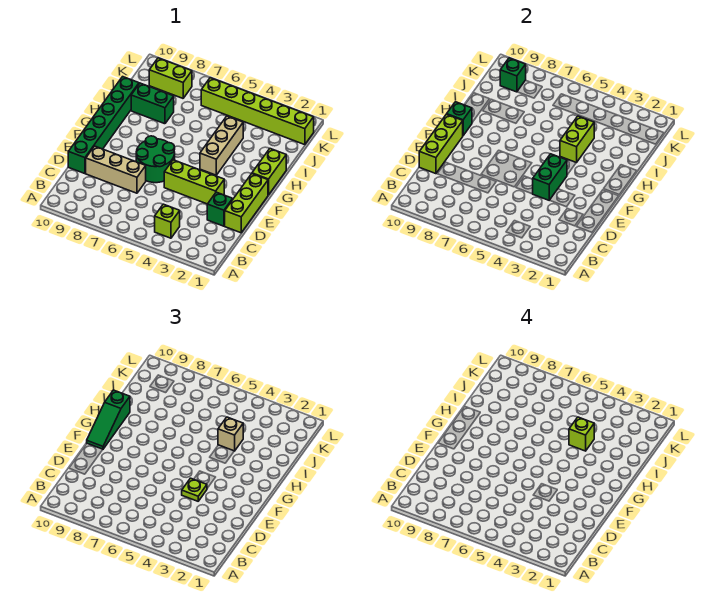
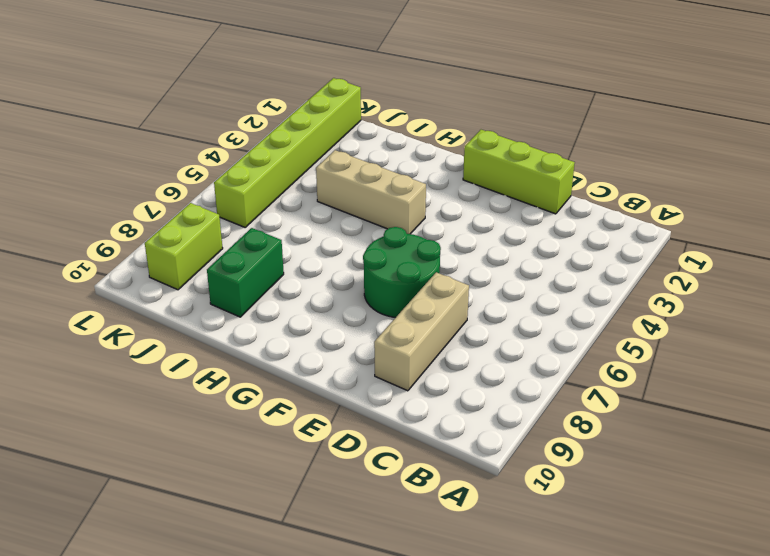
none -> lime brick B4 level 1
none -> green brick D2 level 1
none -> green brick D10:I10 level 1

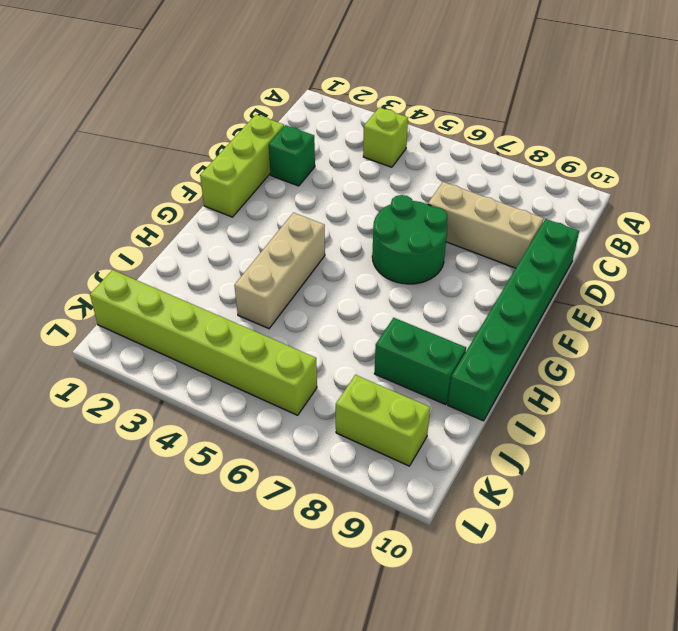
none -> lime brick E3:E5 level 1
none -> lime brick G1:H1 level 1
none -> lime brick D10:F10 level 2

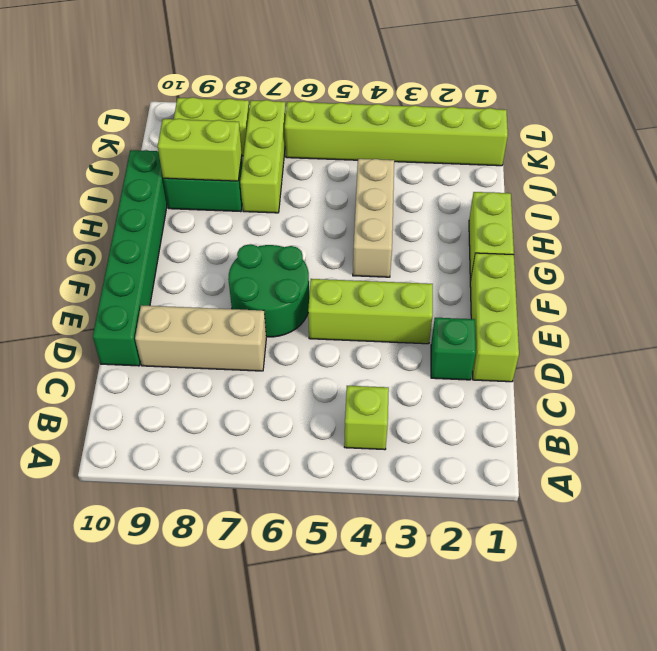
lime brick I7:K7 level 1 -> lime brick D10:F10 level 2
lime brick I8:I9 level 2 -> lime brick H4:I4 level 2
none -> green brick E4:F4 level 2
none -> green brick G10 level 2
none -> green brick K9 level 2

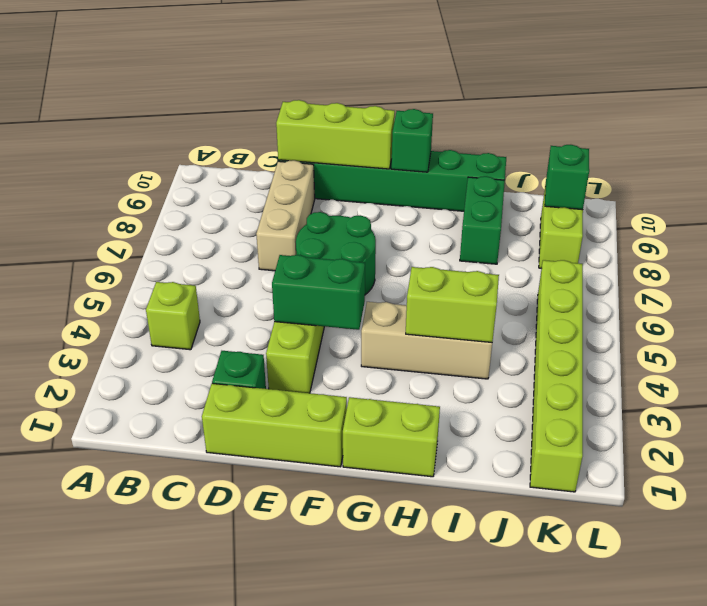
none -> lime plate E4 level 3
none -> green slope F10:H10 level 3 top H
none -> tan brick I4 level 3

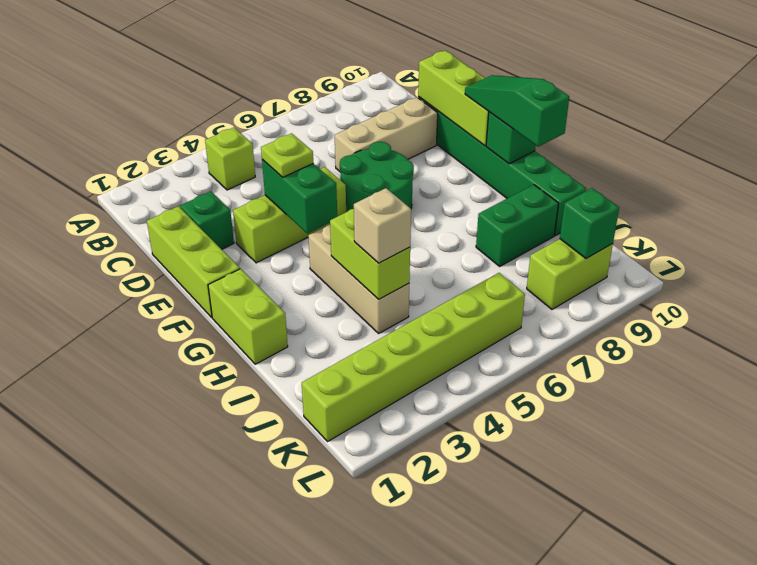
none -> lime brick I4 level 4

